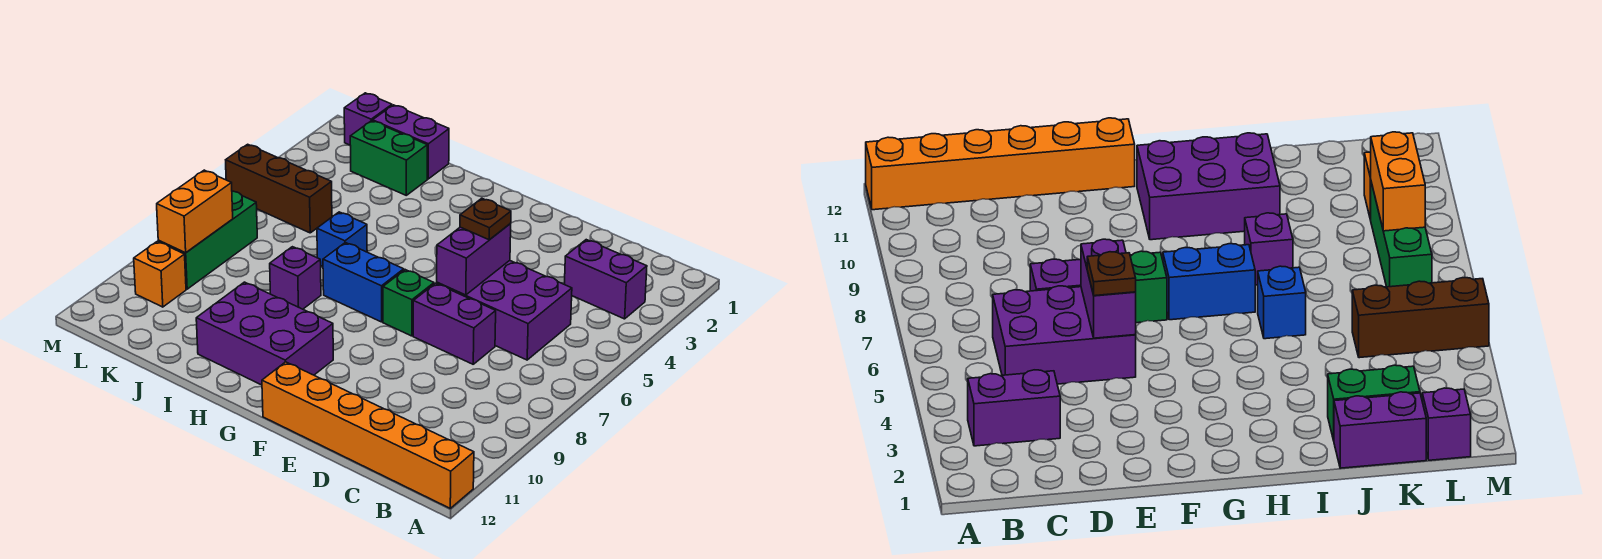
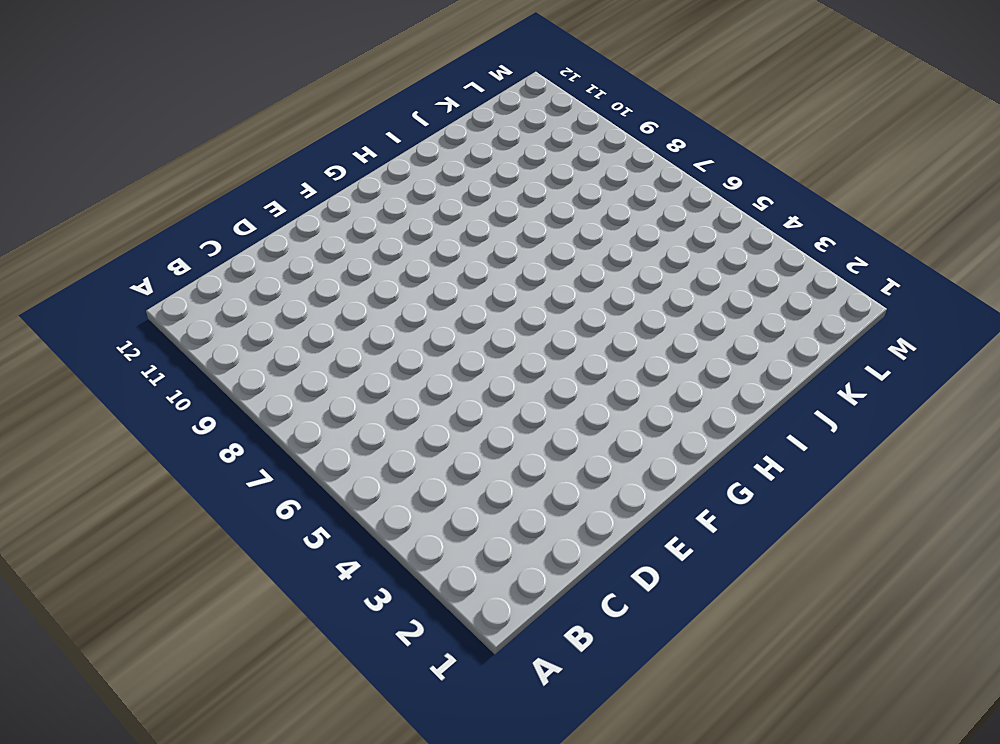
none -> orange brick A12:F12 level 1
none -> purple brick B3:C3 level 1
none -> purple brick C5:E6 level 1

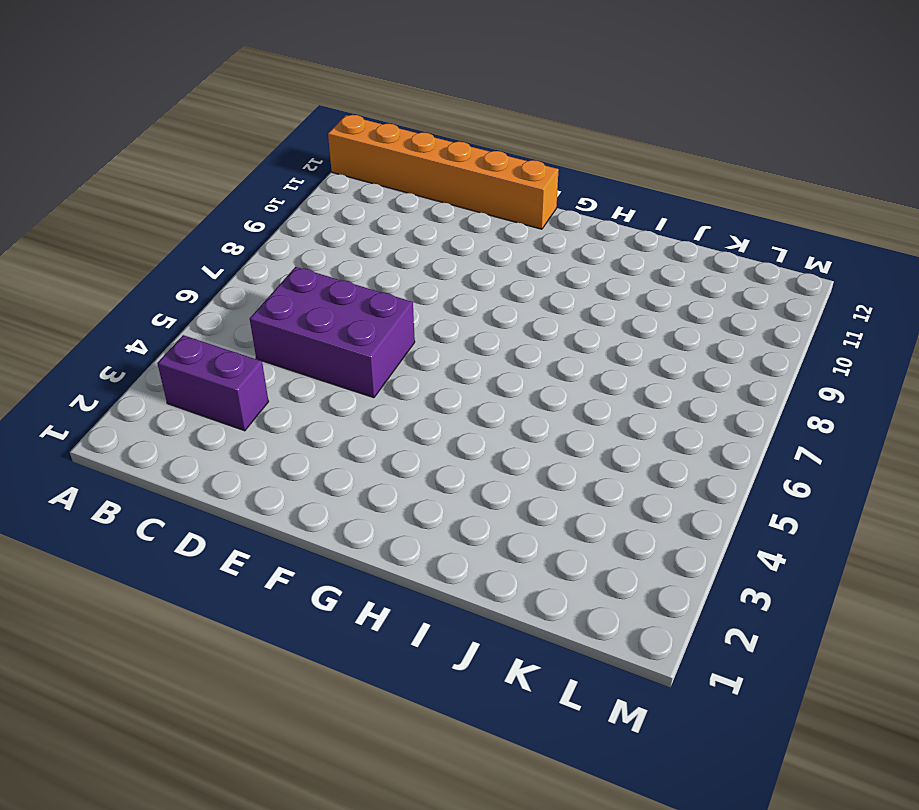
none -> purple brick D7:E7 level 1
none -> green brick F7 level 1
none -> blue brick G7:H7 level 1

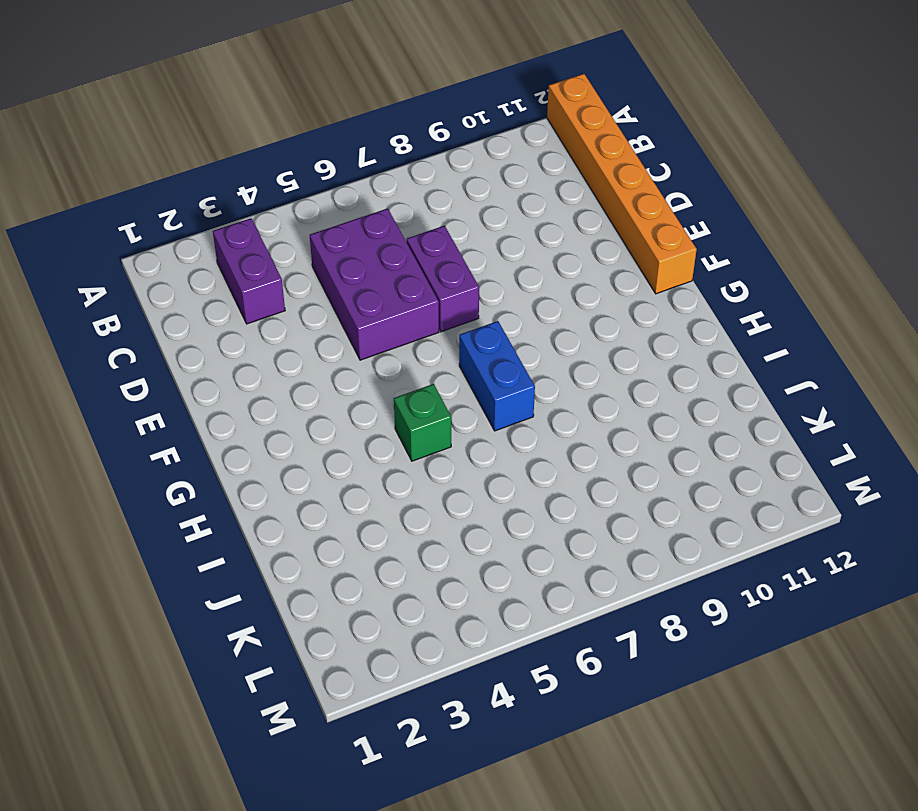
green brick H5 level 1 -> green brick F7 level 1
none -> purple brick G10:I11 level 1
none -> blue brick I6 level 1
none -> purple brick I8 level 1

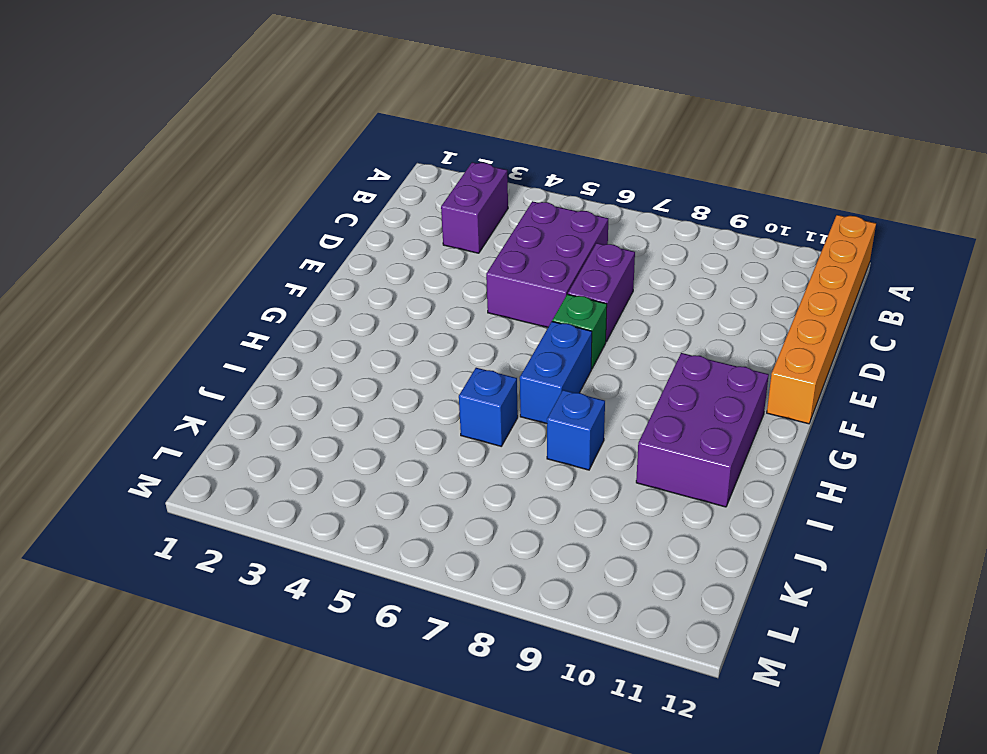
blue brick I8 level 1 -> purple brick I8 level 1
none -> purple brick J1:K1 level 1
none -> green brick J2:K2 level 1
none -> brown brick K5:M5 level 1

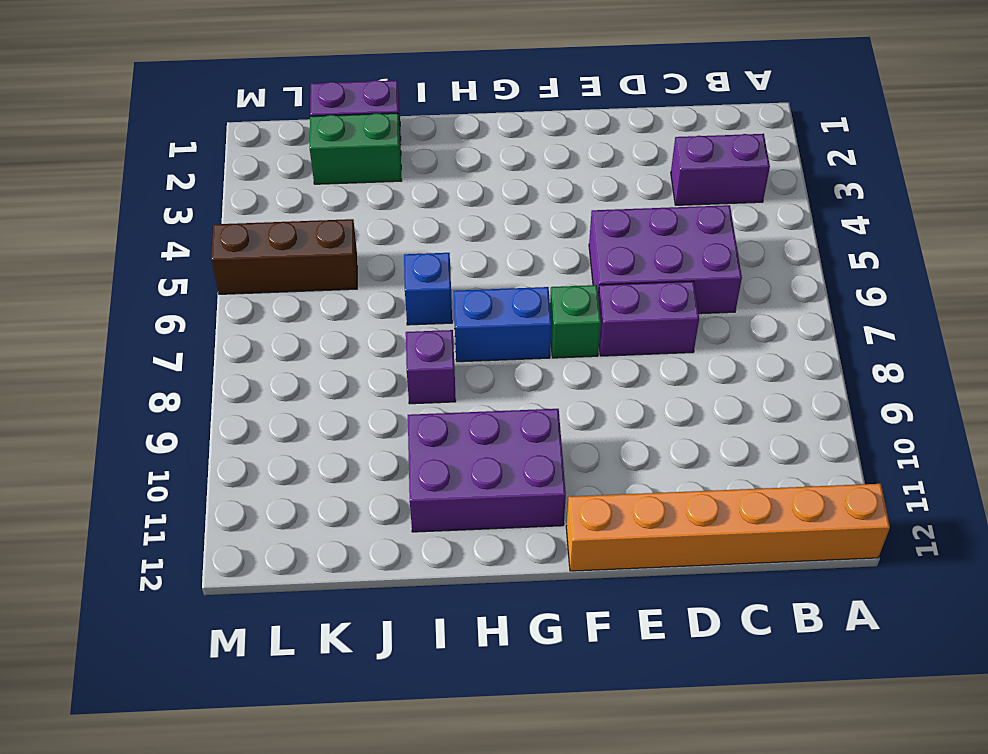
none -> purple brick L1 level 1
none -> green brick L7:L9 level 1
none -> orange brick L10 level 1

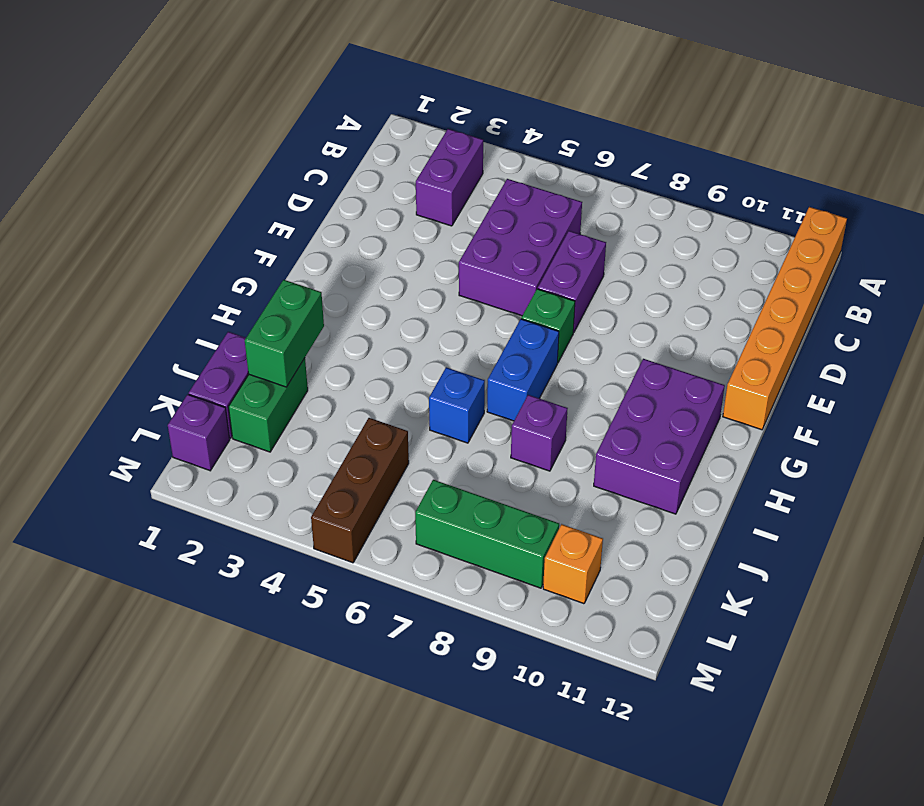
green brick I2:J2 level 2 -> none
none -> purple brick E5:E6 level 2
none -> orange brick L8:L9 level 2
none -> brown plate E5 level 3

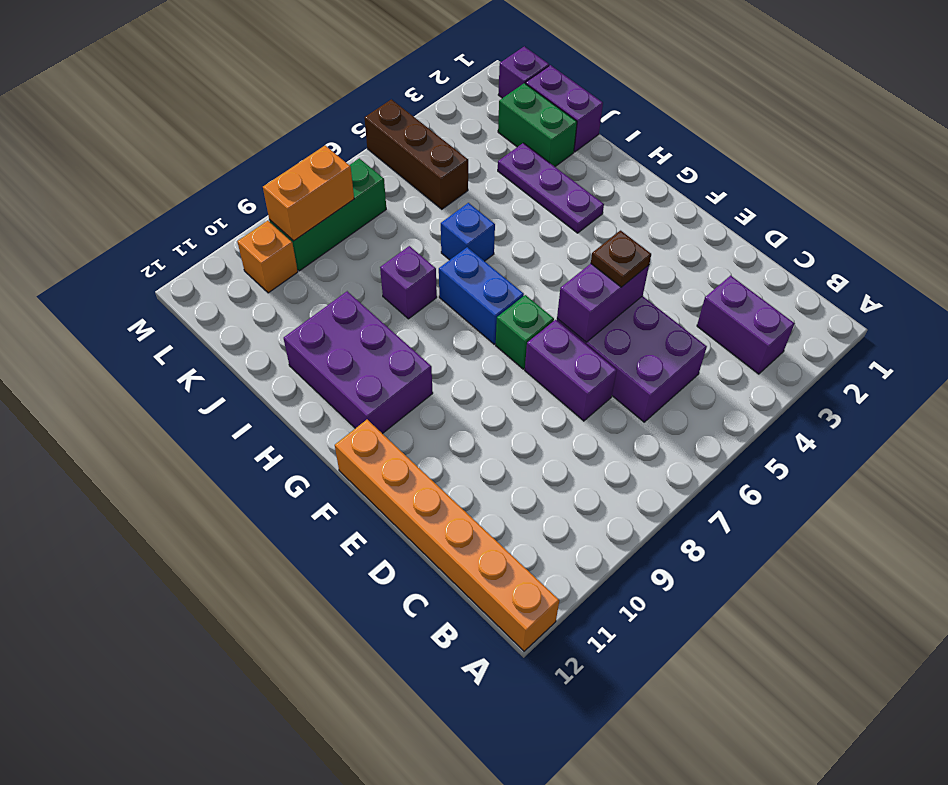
purple plate H3:J3 level 1 -> none

